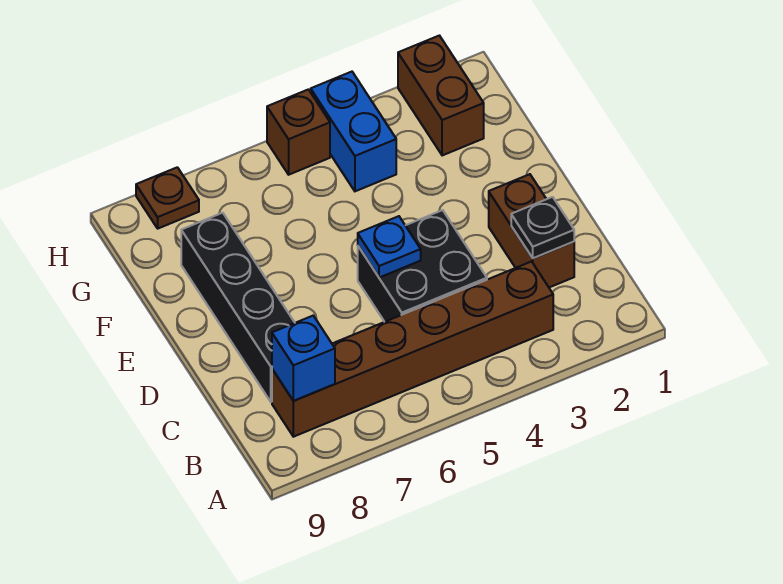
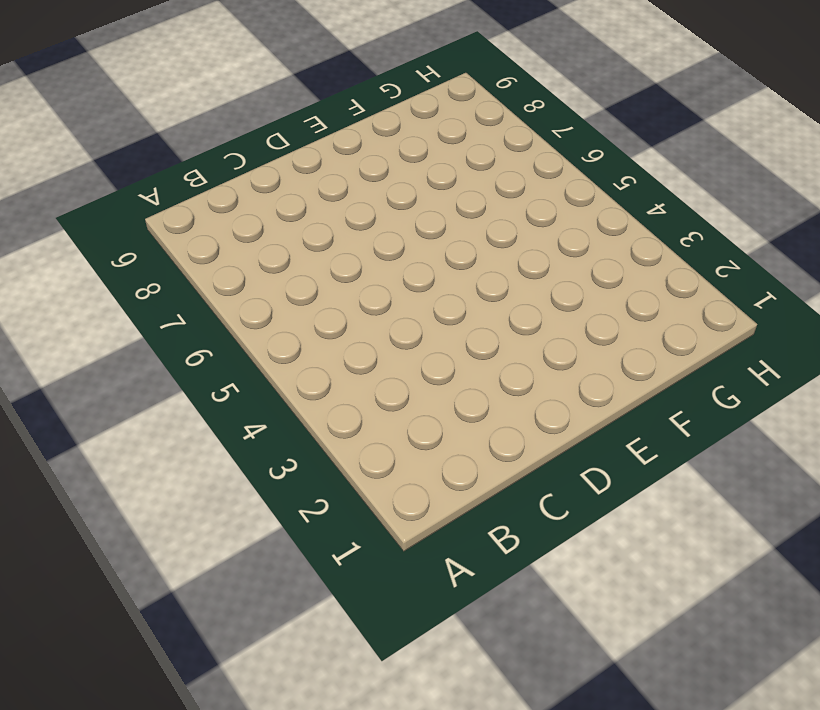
none -> brown brick B3:B8 level 1
none -> brown brick C2:D2 level 1

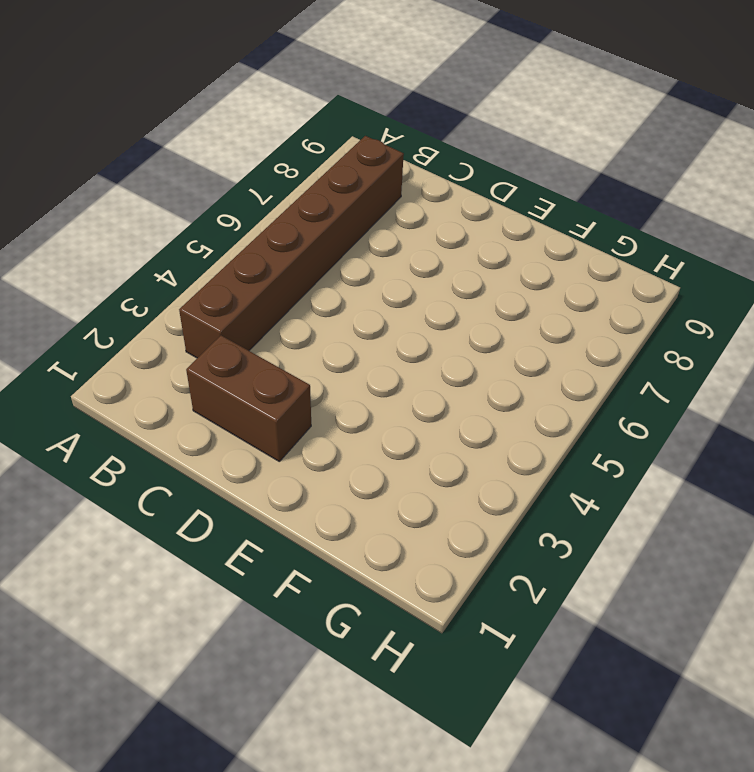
none -> black brick C4:D5 level 1
none -> black brick C8:F8 level 1

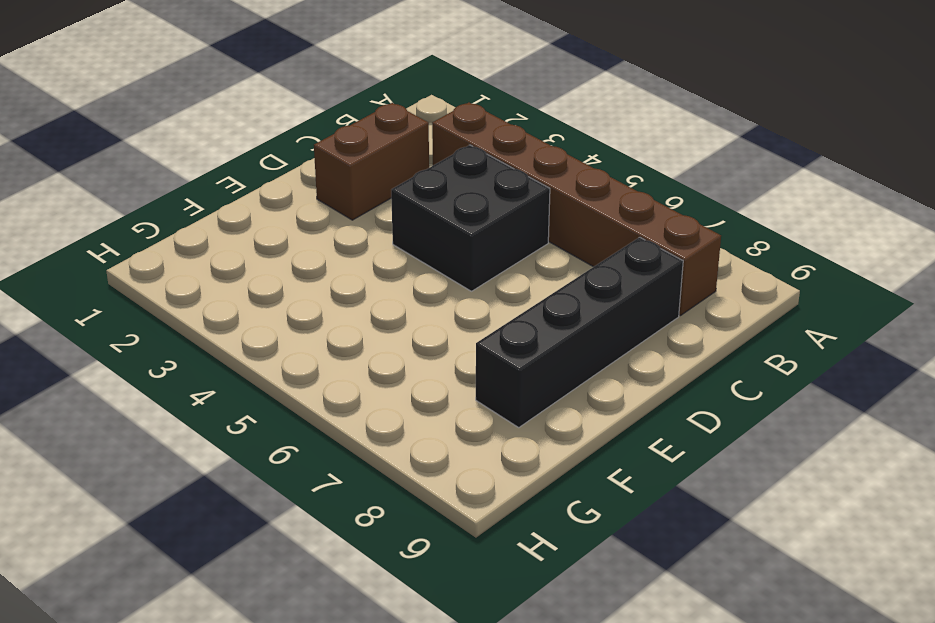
none -> brown brick G2:H2 level 1
none -> blue brick G4:H4 level 1

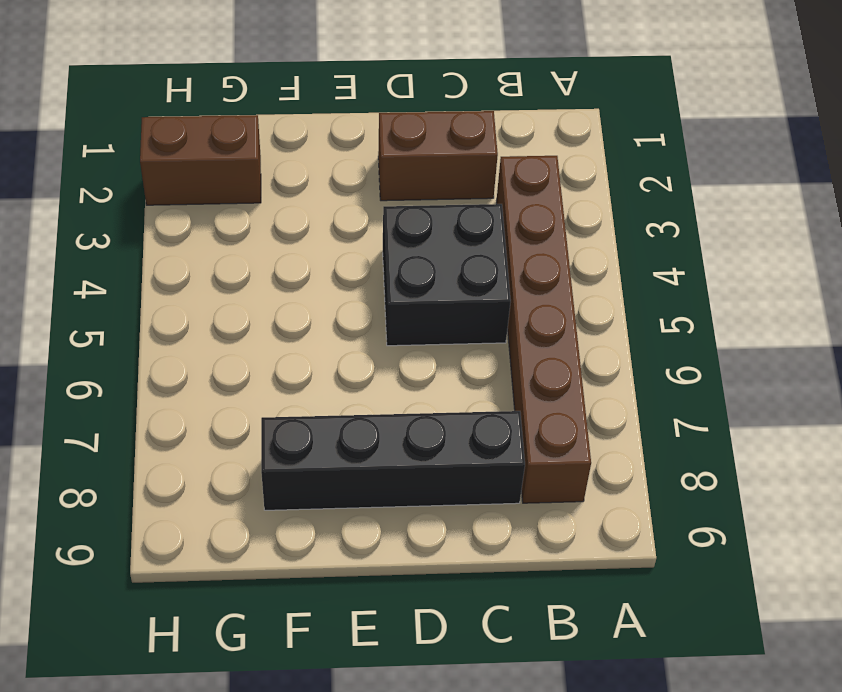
none -> blue brick G4:H4 level 1
none -> brown brick H5 level 1

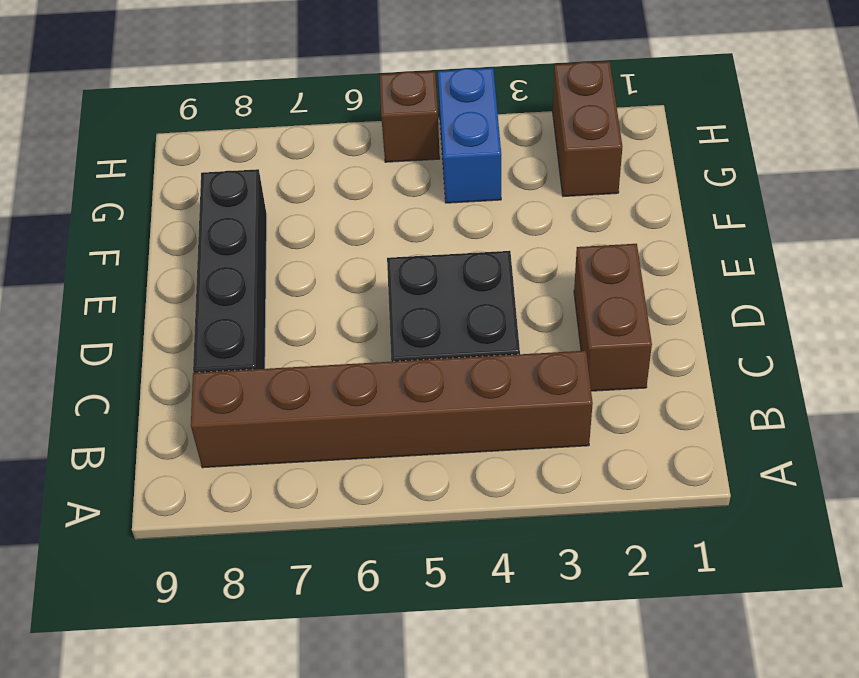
none -> brown plate H8 level 1
none -> blue brick B8 level 2

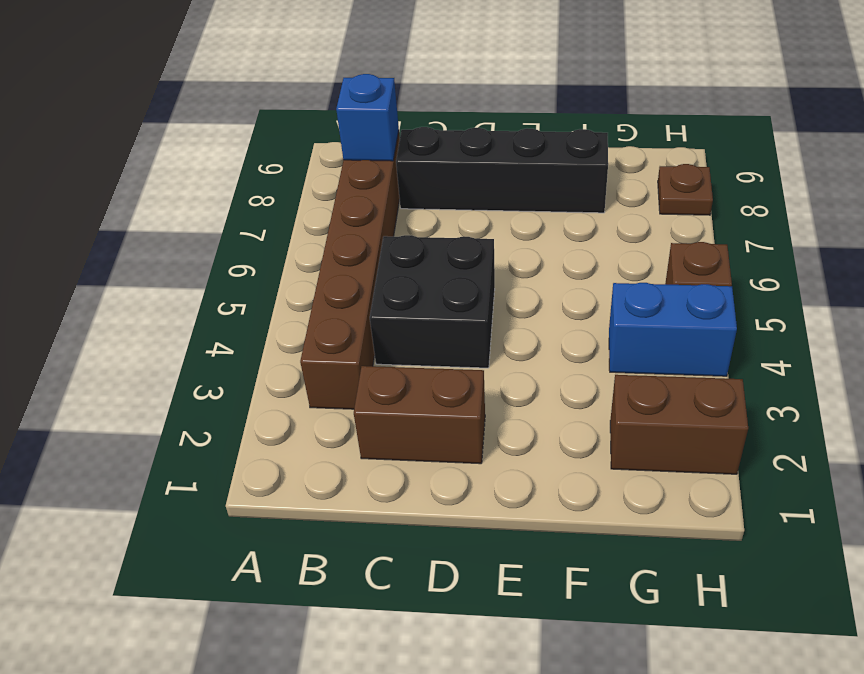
none -> black plate C2 level 2
none -> blue plate D5 level 2

